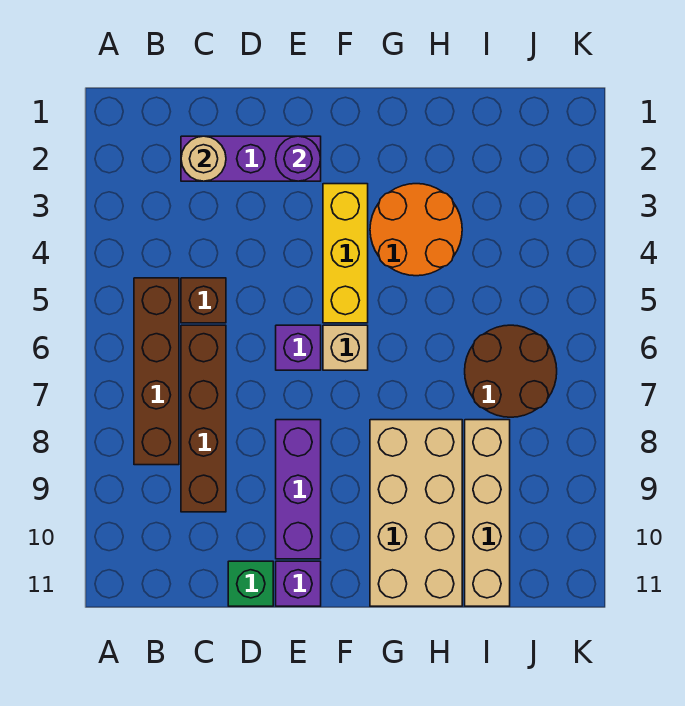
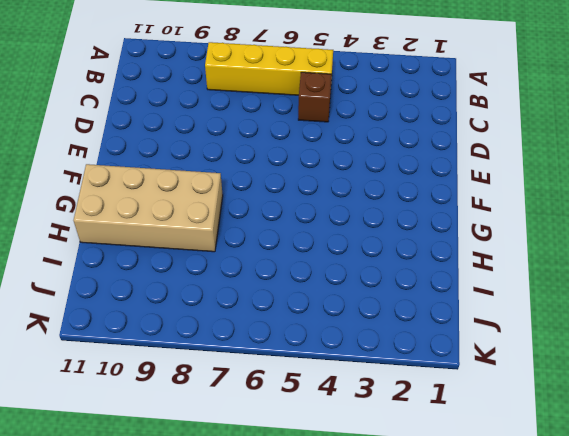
yellow brick B5:B8 level 1 -> brown brick B5:B8 level 1
none -> purple brick C2:E2 level 1
none -> brown brick C6:C9 level 1
none -> green brick D11 level 1

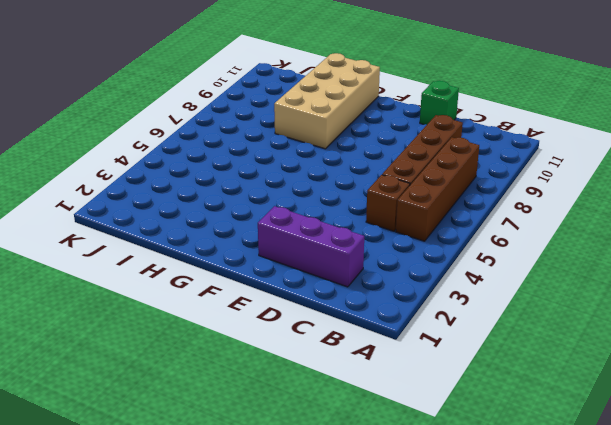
none -> purple brick E6 level 1
none -> purple brick E8:E10 level 1
none -> purple brick E11 level 1

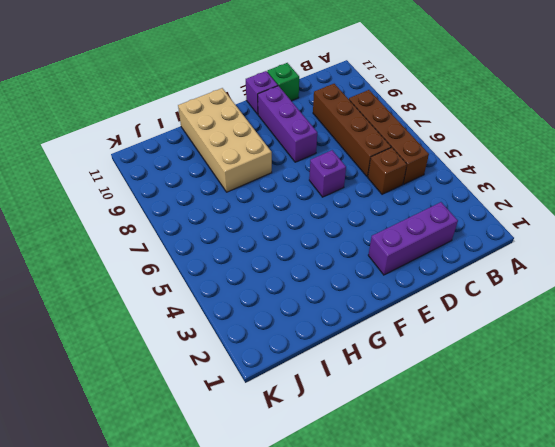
none -> yellow brick F3:F5 level 1
none -> tan brick F6 level 1
none -> orange round brick G3:H4 level 1

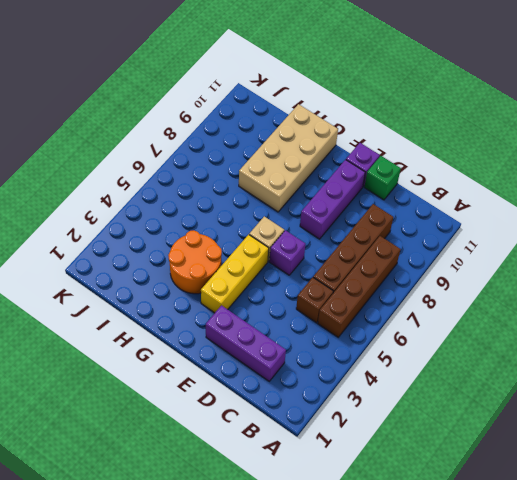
none -> brown round brick I6:J7 level 1
none -> tan brick I8:I11 level 1
none -> tan round brick C2 level 2

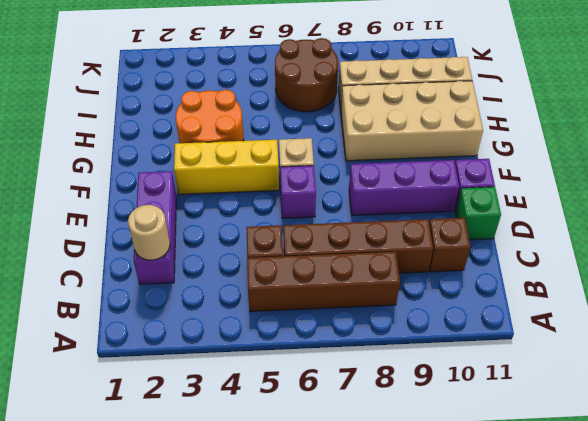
brown brick C10 level 1 -> none
none -> purple round brick E2 level 2

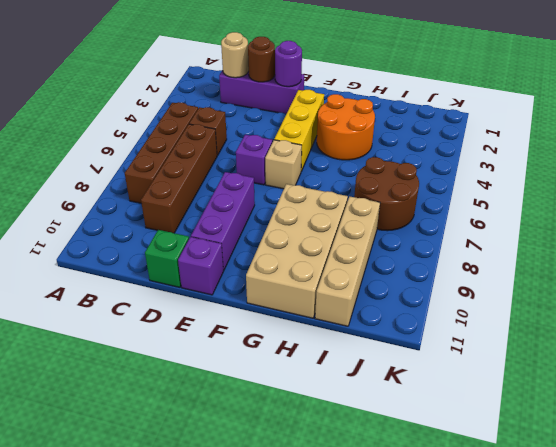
brown round brick D2 level 2 -> none

